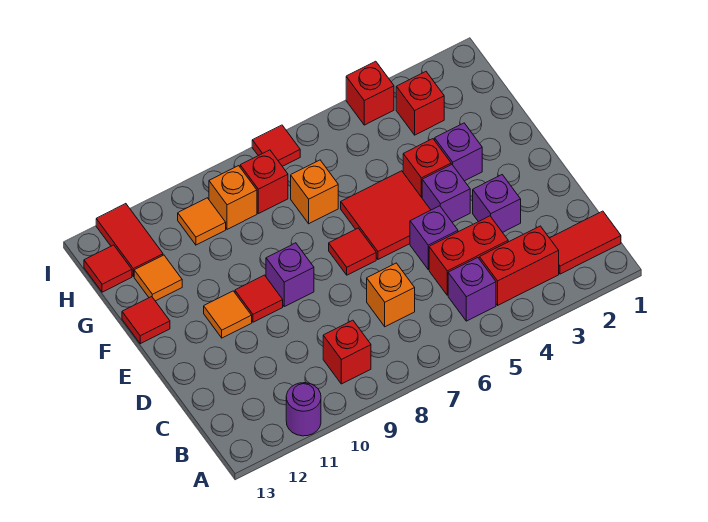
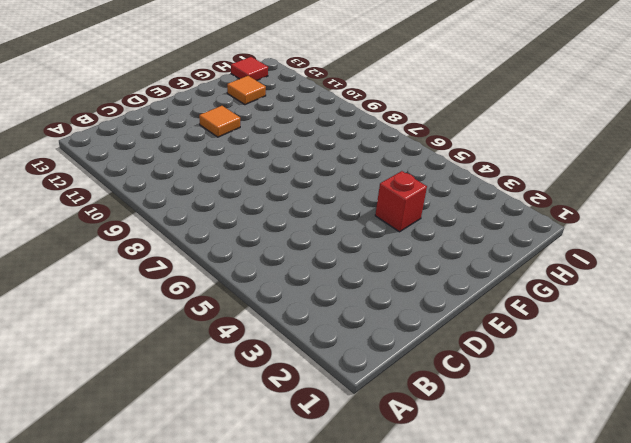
none -> purple round brick A11 level 1
none -> red tile B1:B2 level 1
none -> red brick B3:B4 level 1

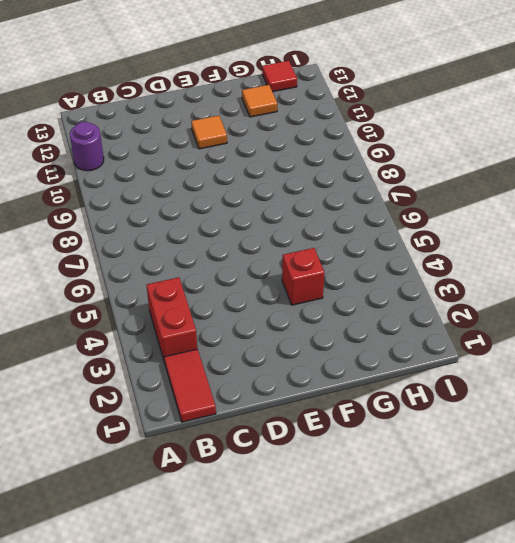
none -> purple brick B5 level 1
none -> red brick B9 level 1
none -> red brick C4:C5 level 1

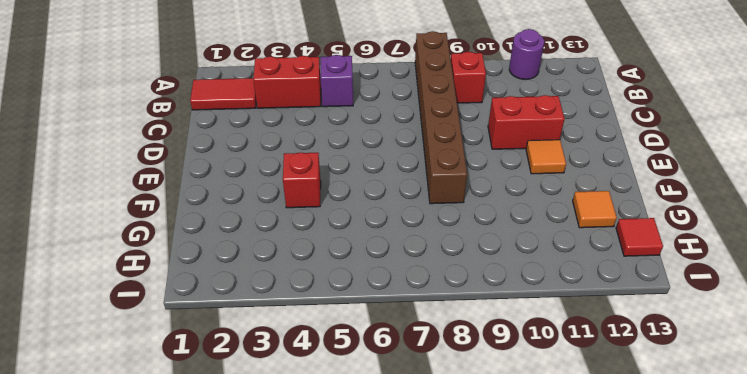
brown brick A8:F8 level 1 -> none
red brick D10:D11 level 1 -> red brick C4:C5 level 1
none -> orange brick C7 level 1
none -> purple brick D3 level 1
none -> purple brick D5 level 1

